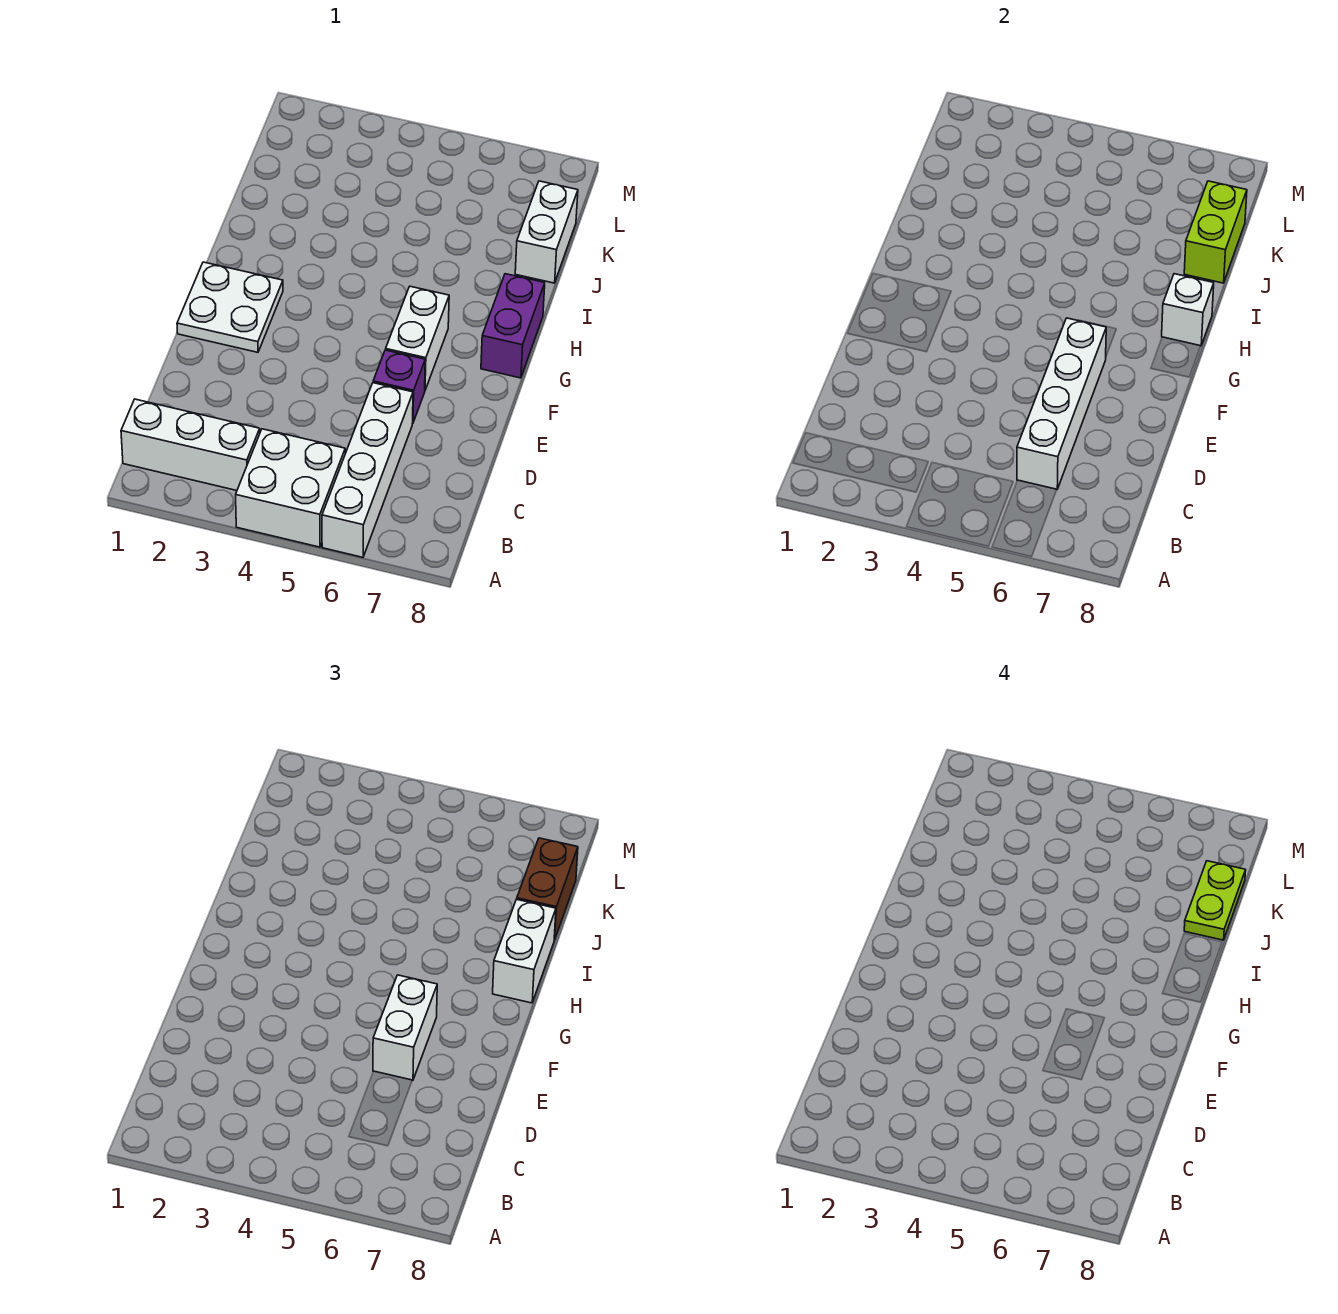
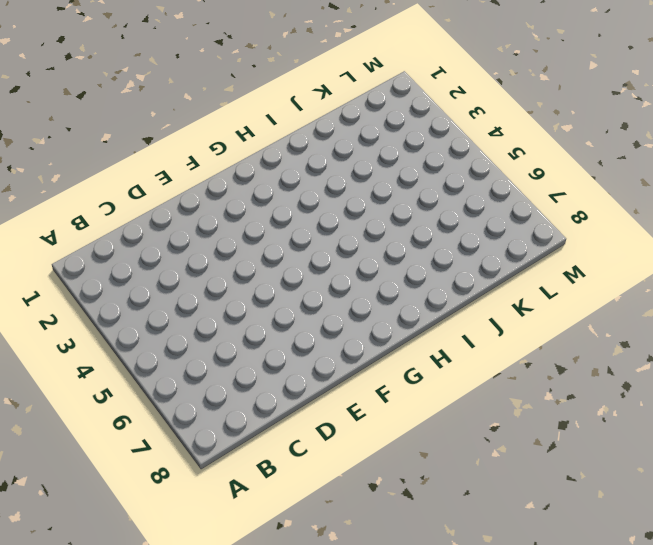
none -> white brick A4:B5 level 1
none -> white brick A6:D6 level 1
none -> white brick B1:B3 level 1

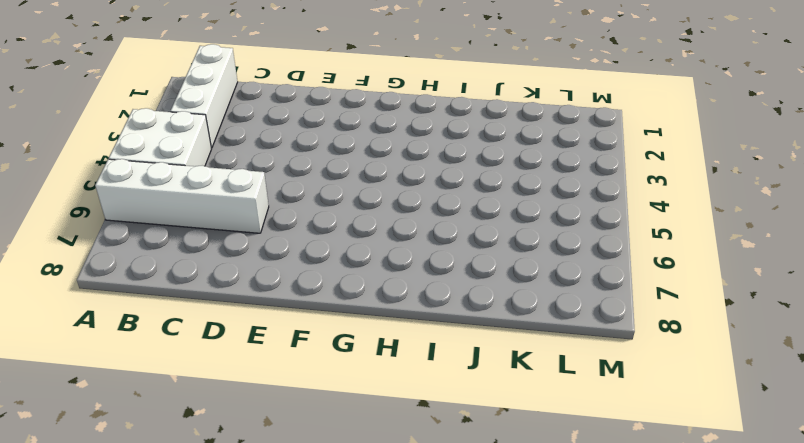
none -> purple brick E6 level 1
none -> white plate F1:G2 level 1
none -> white brick F6:G6 level 1

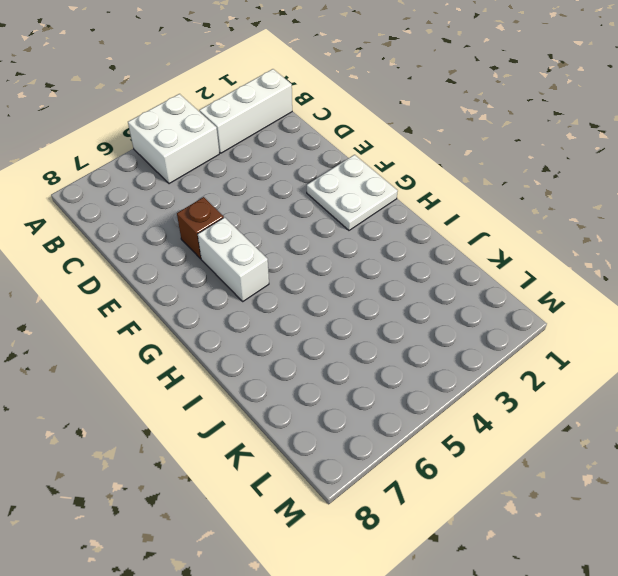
brown brick E6 level 1 -> purple brick E6 level 1
none -> white brick A6:D6 level 1
none -> purple brick G8:H8 level 1
none -> white brick J8:K8 level 1

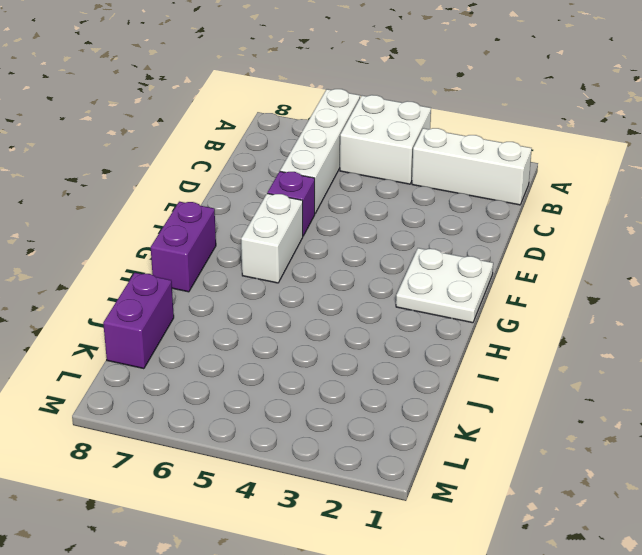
purple brick J8:K8 level 1 -> white brick J8:K8 level 1
none -> white brick C6:F6 level 2
none -> white brick H8 level 2
none -> lime brick J8:K8 level 2

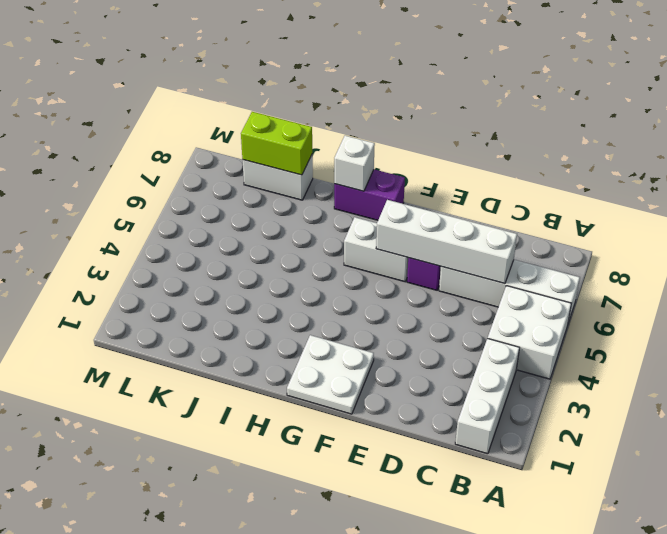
none -> white brick E6:F6 level 3
none -> white brick H8:I8 level 3
none -> brown brick J8:K8 level 3

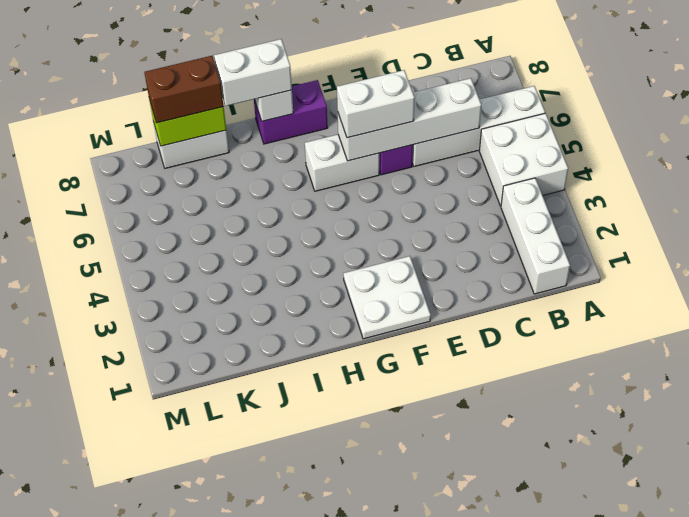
none -> lime plate J8:K8 level 4

